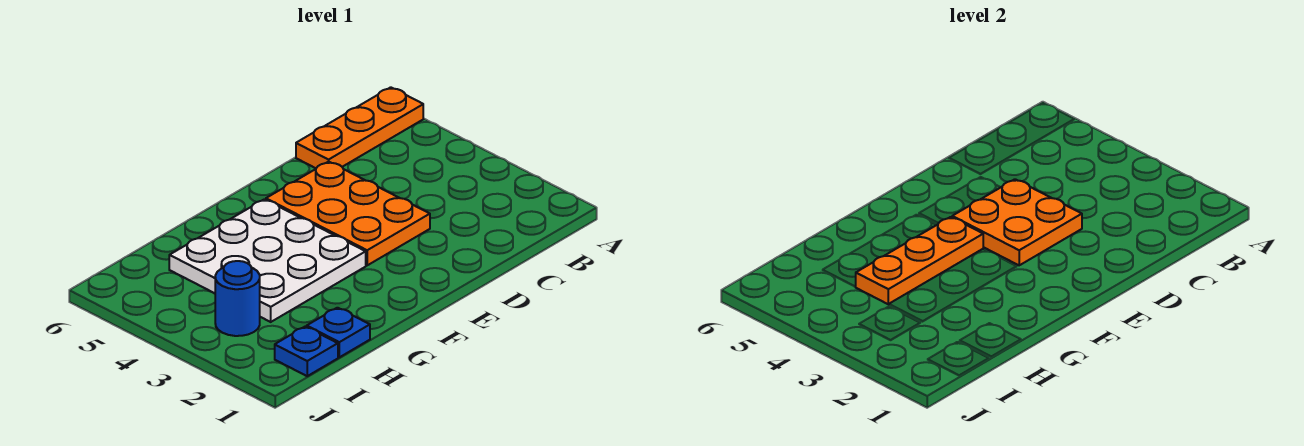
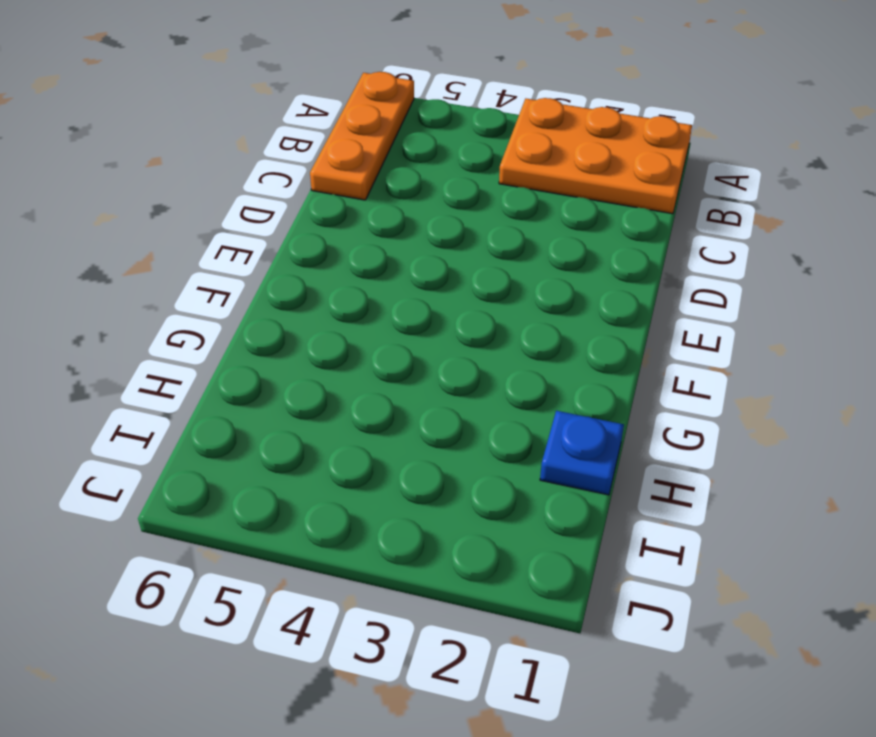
orange plate A1:B3 level 1 -> orange plate D3:E5 level 1
none -> white plate F3:H5 level 1
none -> blue plate I1 level 1

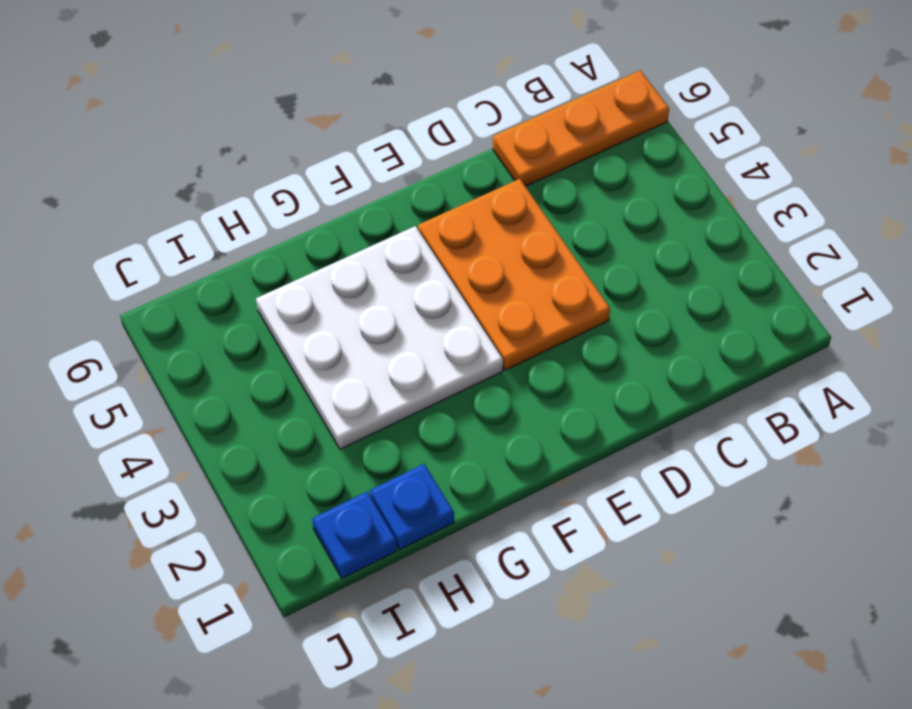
none -> blue round brick I3 level 1
none -> orange plate D3:E4 level 2

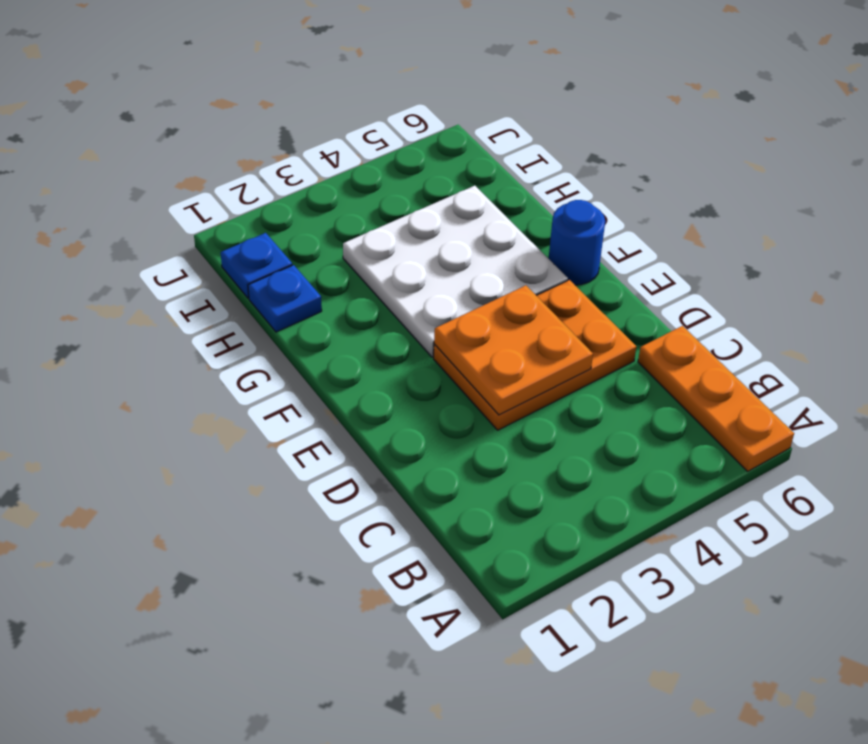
blue round brick F6 level 1 -> blue round brick I3 level 1
none -> orange plate F4:H4 level 2

